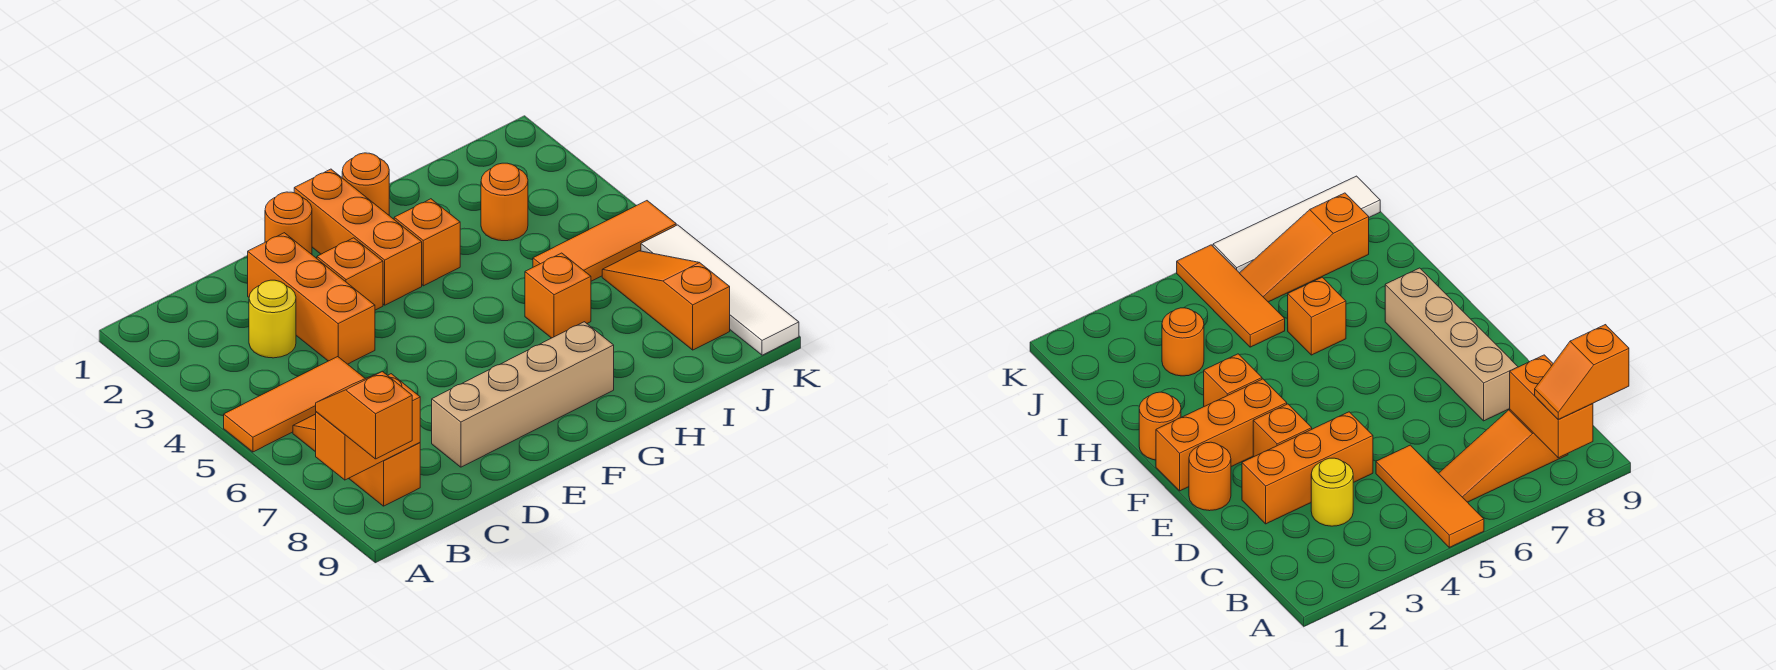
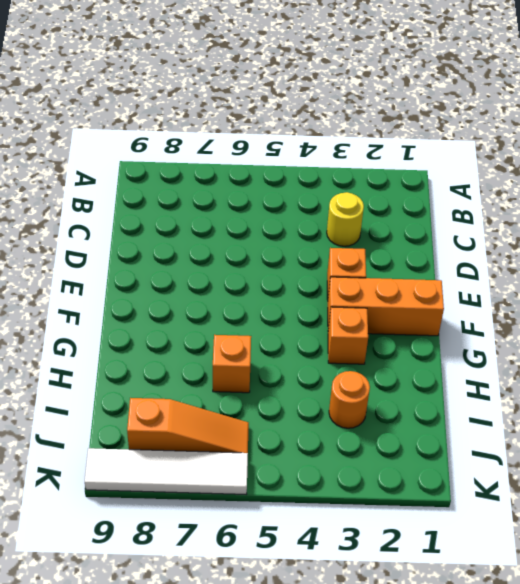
none -> orange tile A5:C5 level 1
none -> orange slope B6:B8 level 1 top 8
none -> orange brick D2:D4 level 1

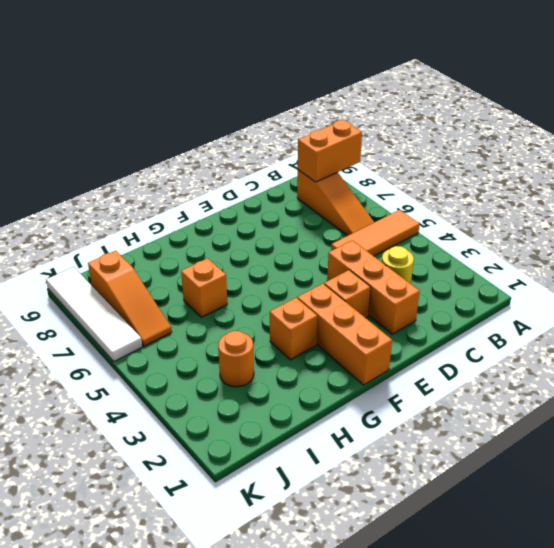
none -> tan brick D8:G8 level 1
none -> orange round brick E1 level 1
none -> orange round brick G1 level 1

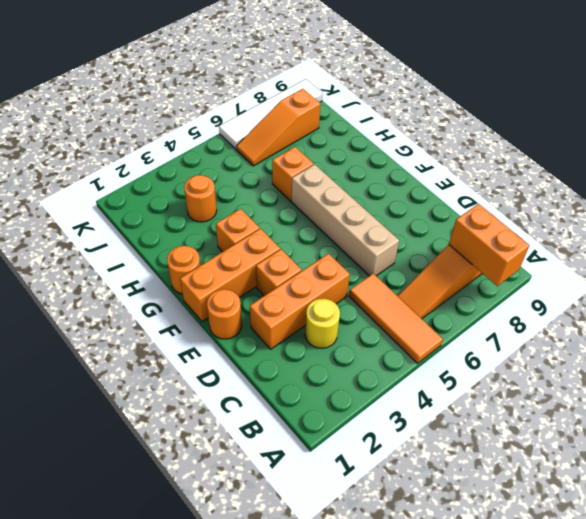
tan brick D6:G6 level 1 -> tan brick D8:G8 level 1
none -> orange tile I5:K5 level 1
none -> orange slope A8:A9 level 3 top 9

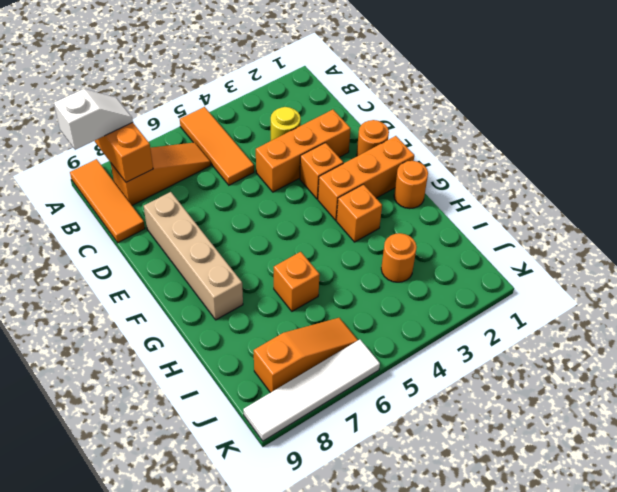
white slope A8:A9 level 3 top 9 -> orange slope A8:A9 level 3 top 9
orange tile A9:C9 level 1 -> orange tile I5:K5 level 1

